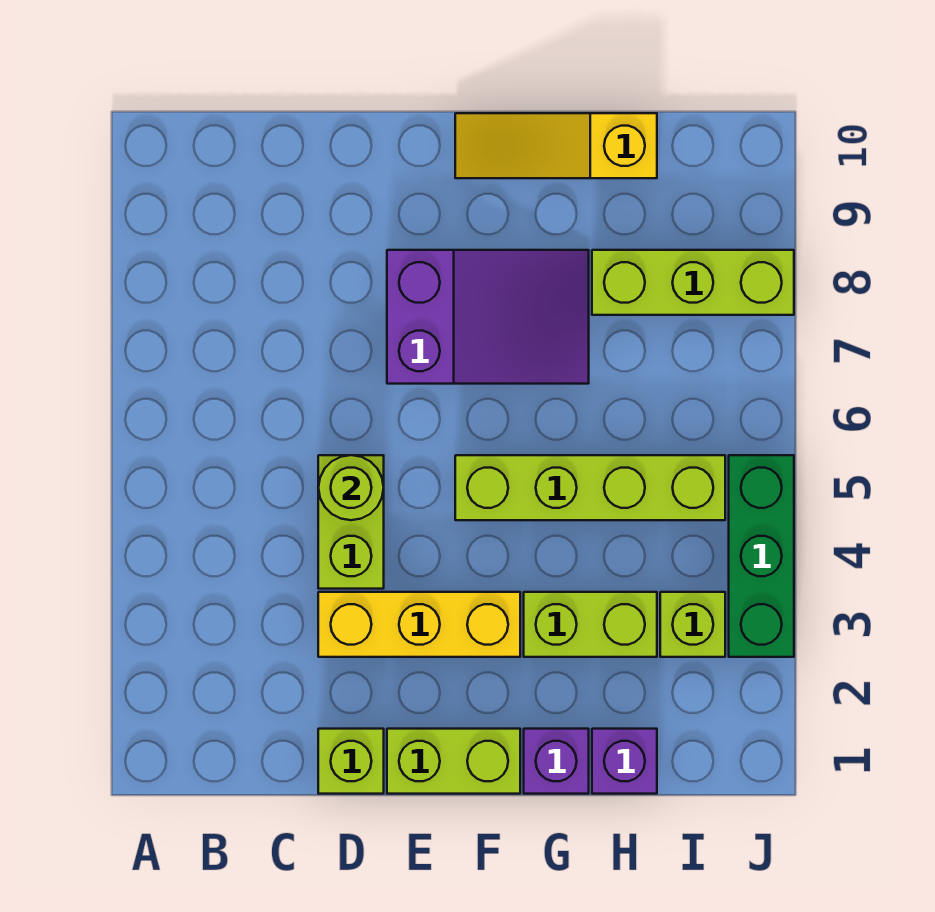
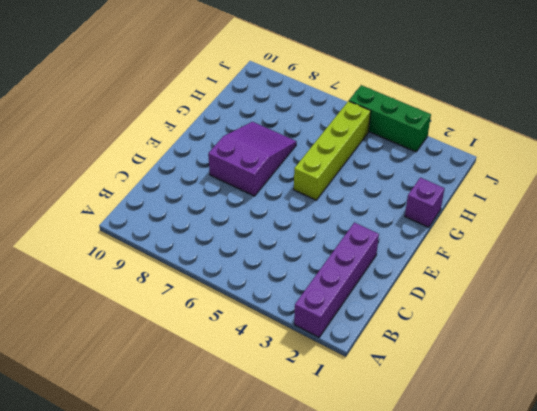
purple brick A2:D2 level 1 -> none
none -> lime brick D1 level 1
none -> yellow brick D3:F3 level 1
none -> lime brick D4:D5 level 1

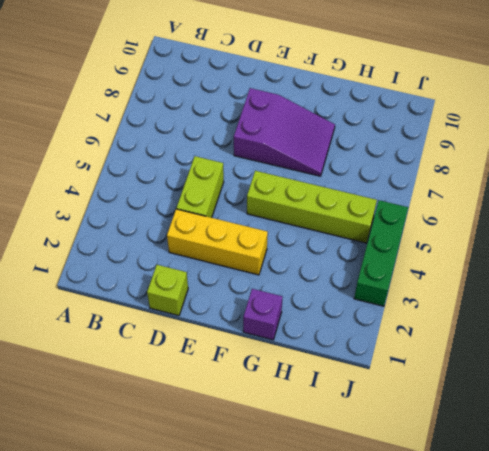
none -> lime brick E1:F1 level 1
none -> yellow slope F10:H10 level 1 top H
none -> lime brick G3:H3 level 1

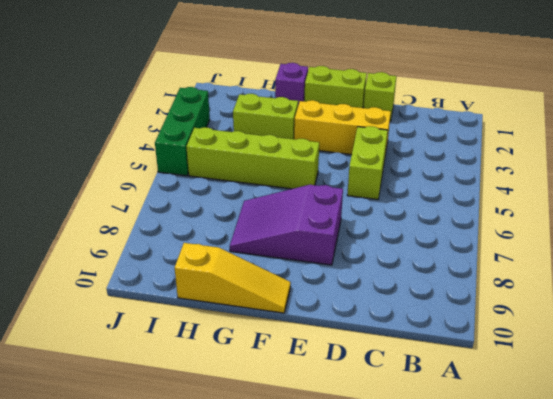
none -> purple brick H1 level 1
none -> lime brick H8:J8 level 1
none -> lime brick I3 level 1

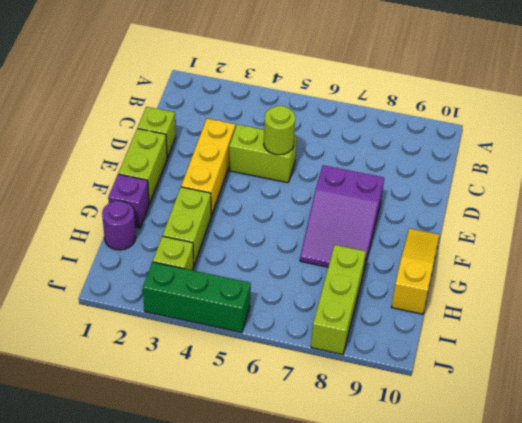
purple round brick H1 level 1 -> purple brick H1 level 1
none -> lime brick F5:I5 level 1

